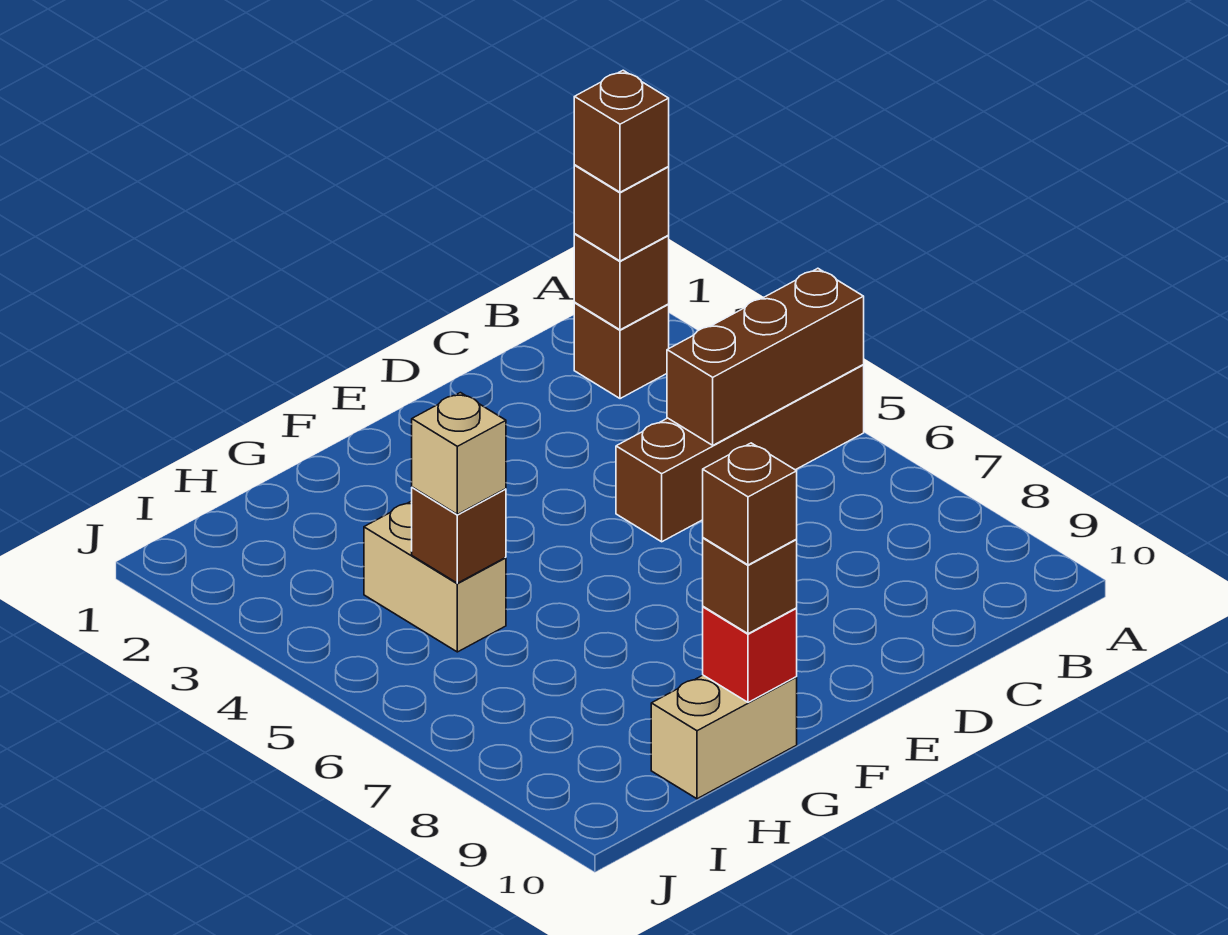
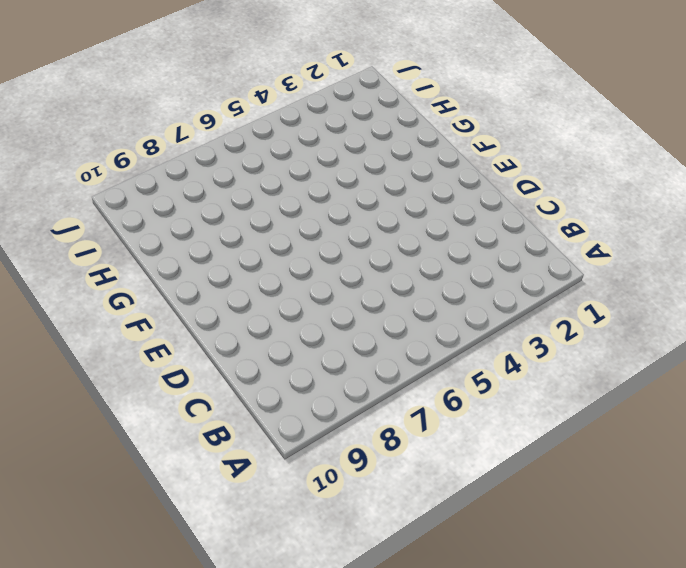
none -> brown brick A5:D5 level 1
none -> brown brick B2 level 1
none -> tan brick G10:H10 level 1

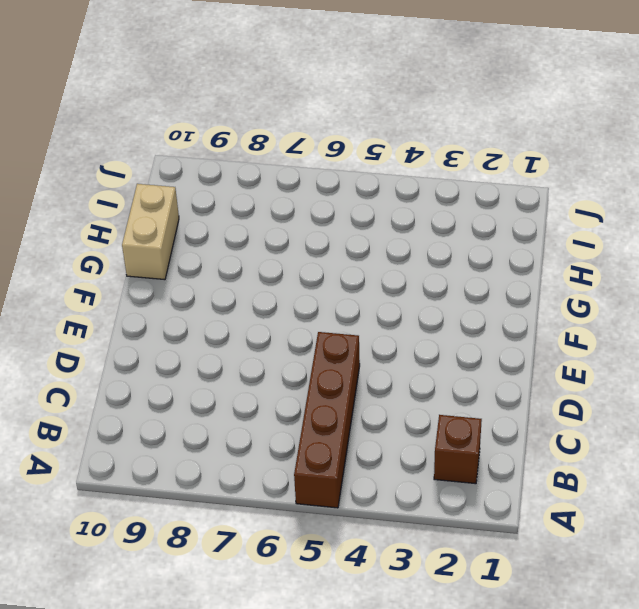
none -> tan brick H4:H5 level 1
none -> brown brick A5:C5 level 2
none -> brown brick B2 level 2

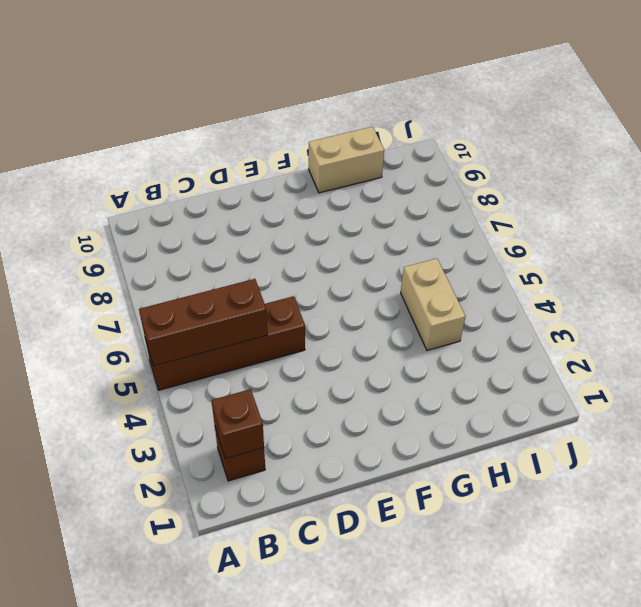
none -> red brick G10 level 2
none -> brown brick H5 level 2
none -> brown brick B2 level 3

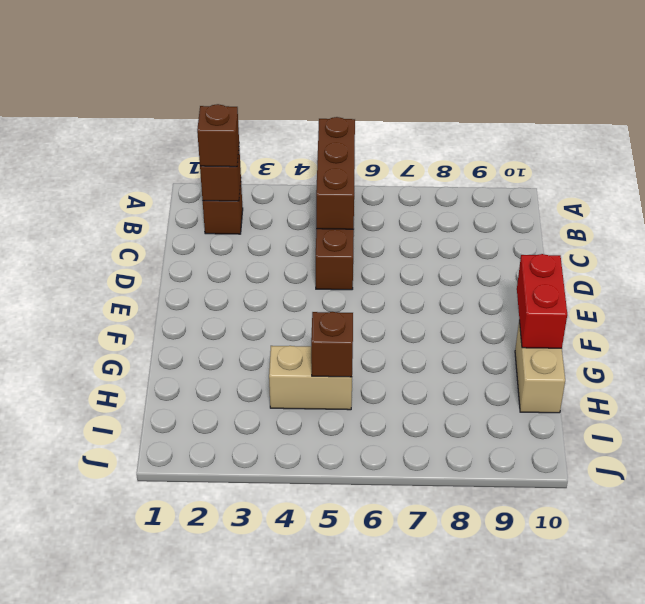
red brick F10:G10 level 2 -> red brick G10 level 2
none -> brown brick G10 level 3
none -> tan brick H5 level 3
none -> brown brick B2 level 4

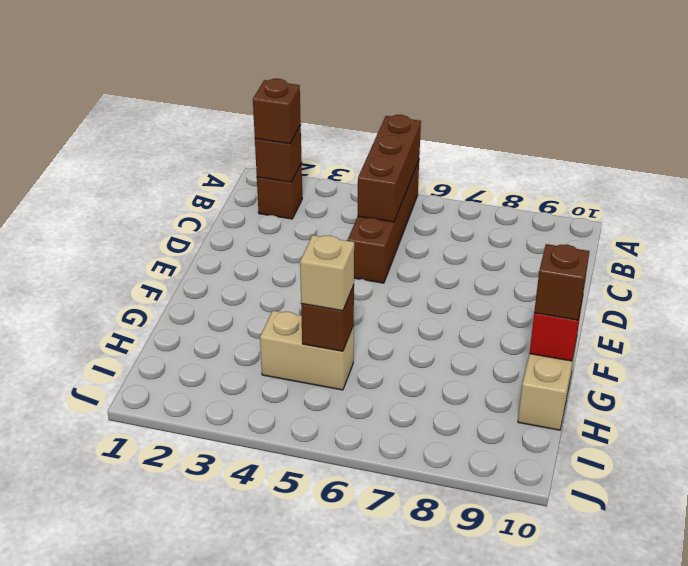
none -> brown brick B2 level 4
none -> brown brick G10 level 4

